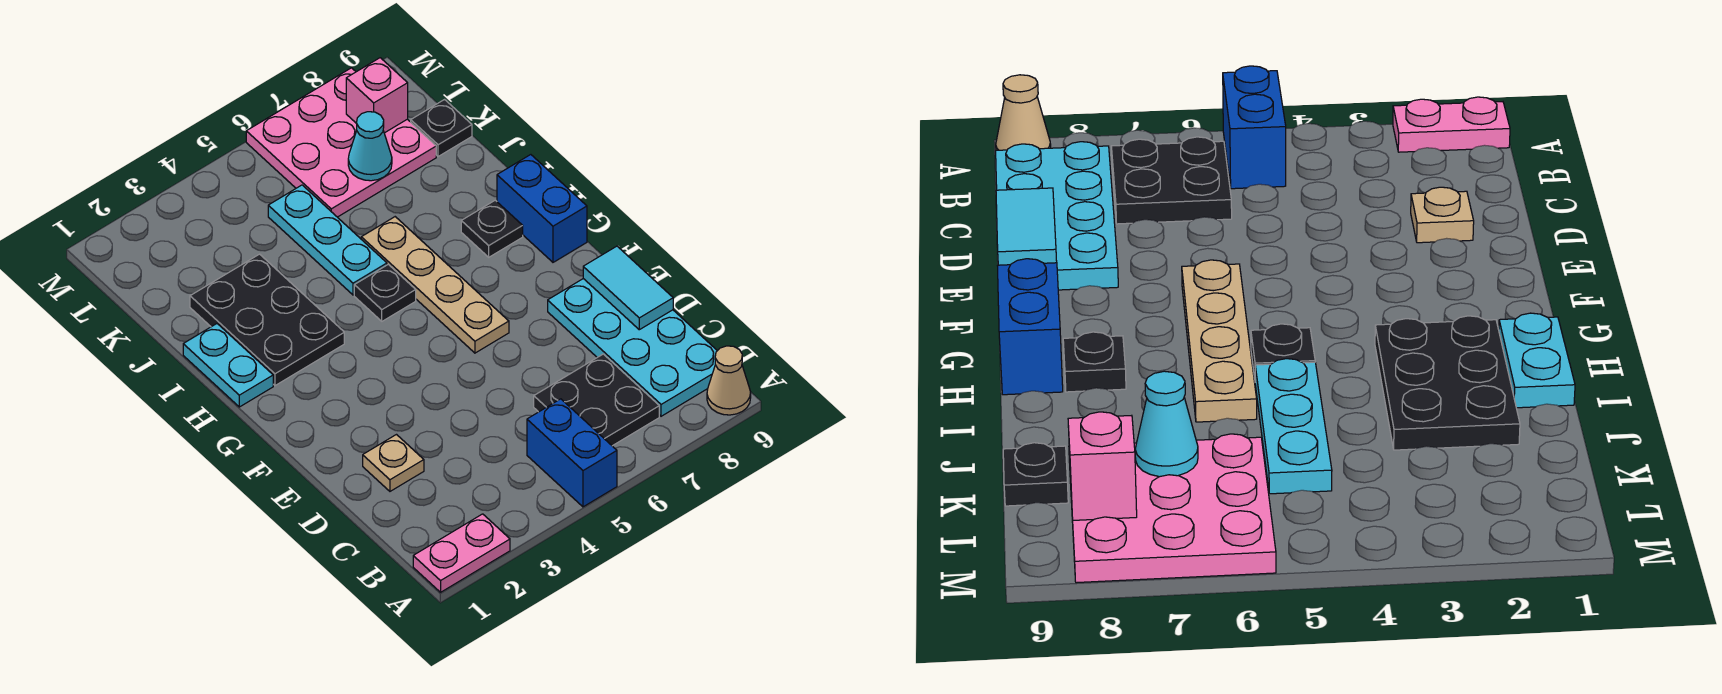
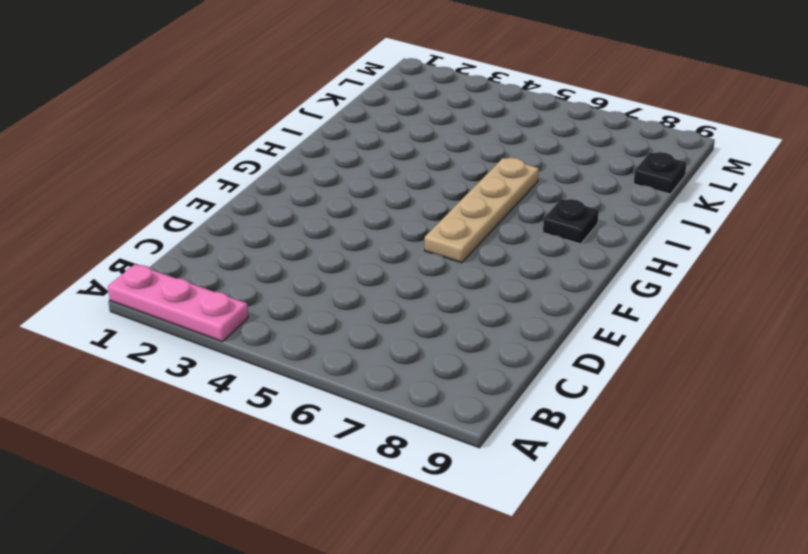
pink plate A1:A3 level 1 -> pink plate A1:A2 level 1
none -> blue brick A5:B5 level 1
none -> tan cone A9 level 1
none -> black plate B6:C7 level 1

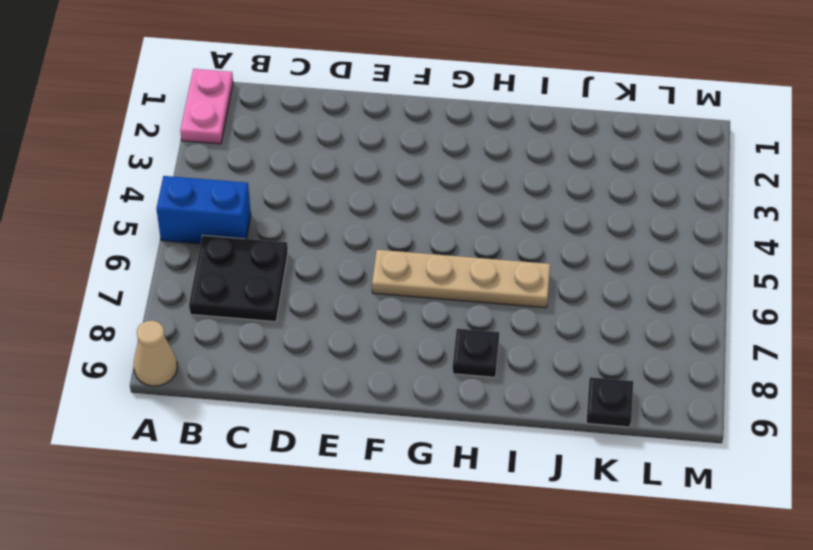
none -> cyan plate B8:E9 level 1
none -> tan plate D2 level 1
none -> blue brick G9:H9 level 1

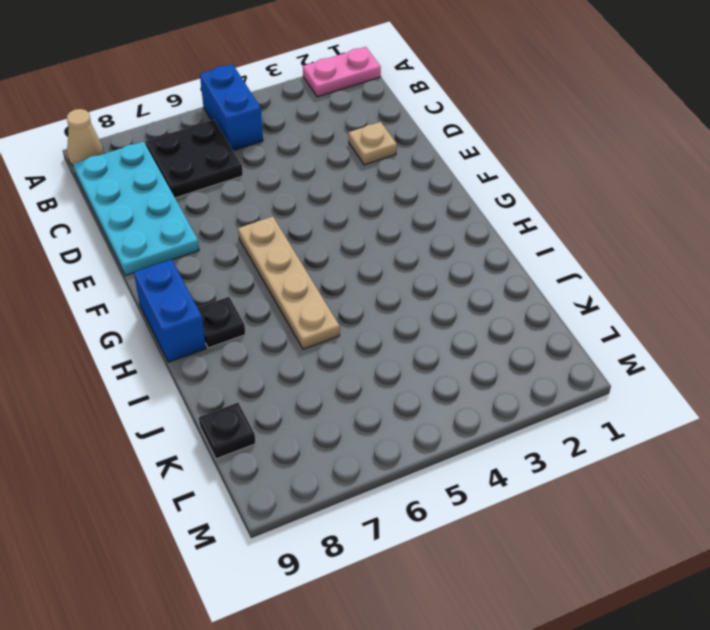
none -> cyan plate H1:I1 level 1
none -> black plate H2:J3 level 1
none -> black plate H5 level 1

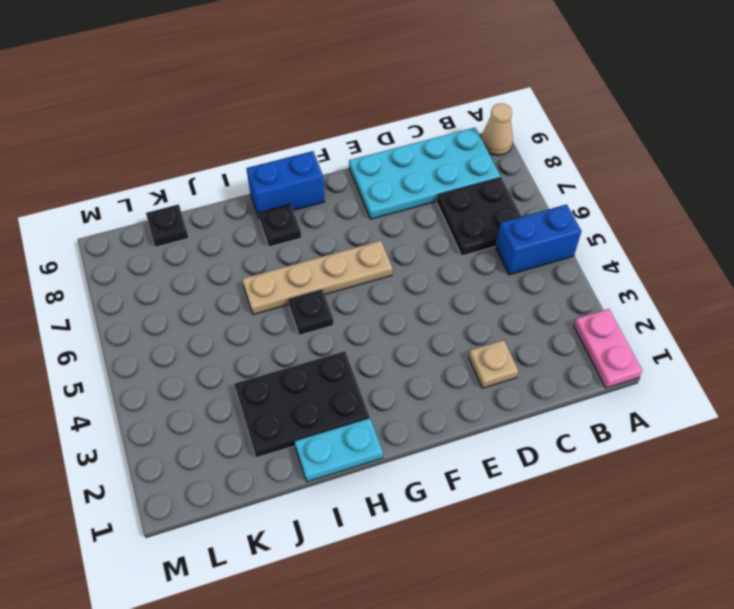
none -> cyan plate I5:K5 level 1
none -> pink plate K6:M8 level 1
none -> cyan tile D9:E9 level 2

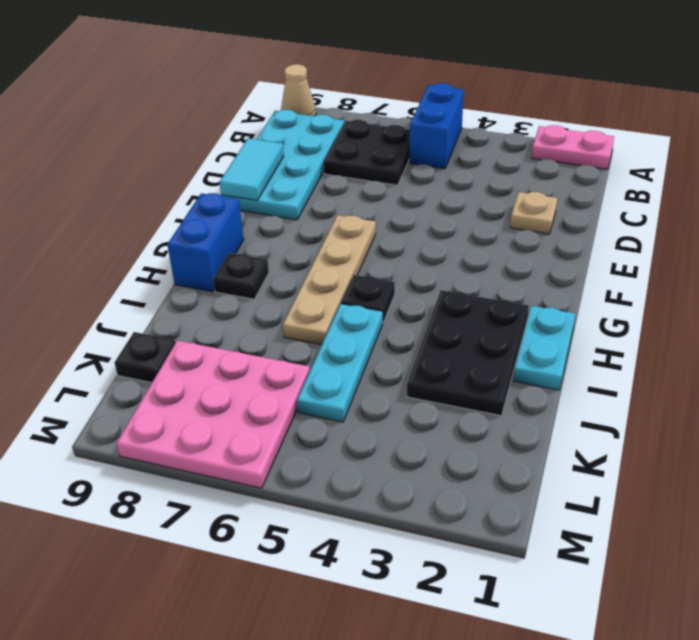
none -> cyan cone K7 level 2
none -> pink brick L8 level 2

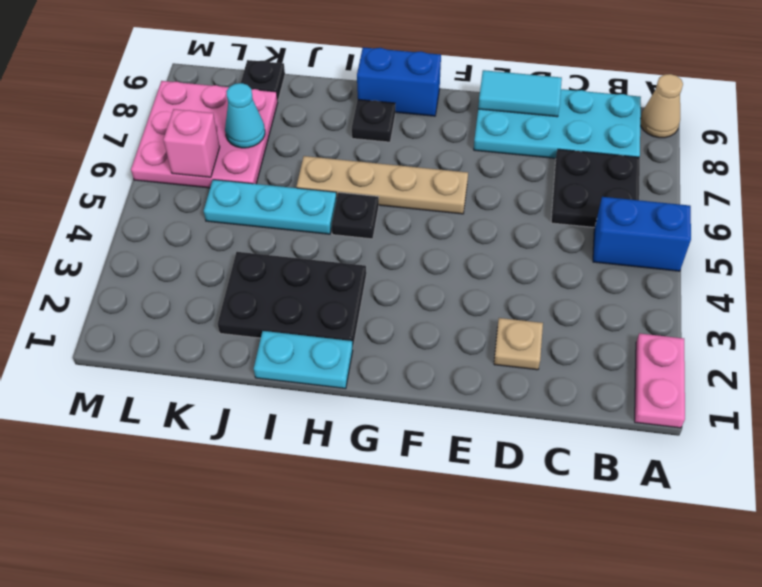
pink brick L6 level 2 -> pink brick L8 level 2

